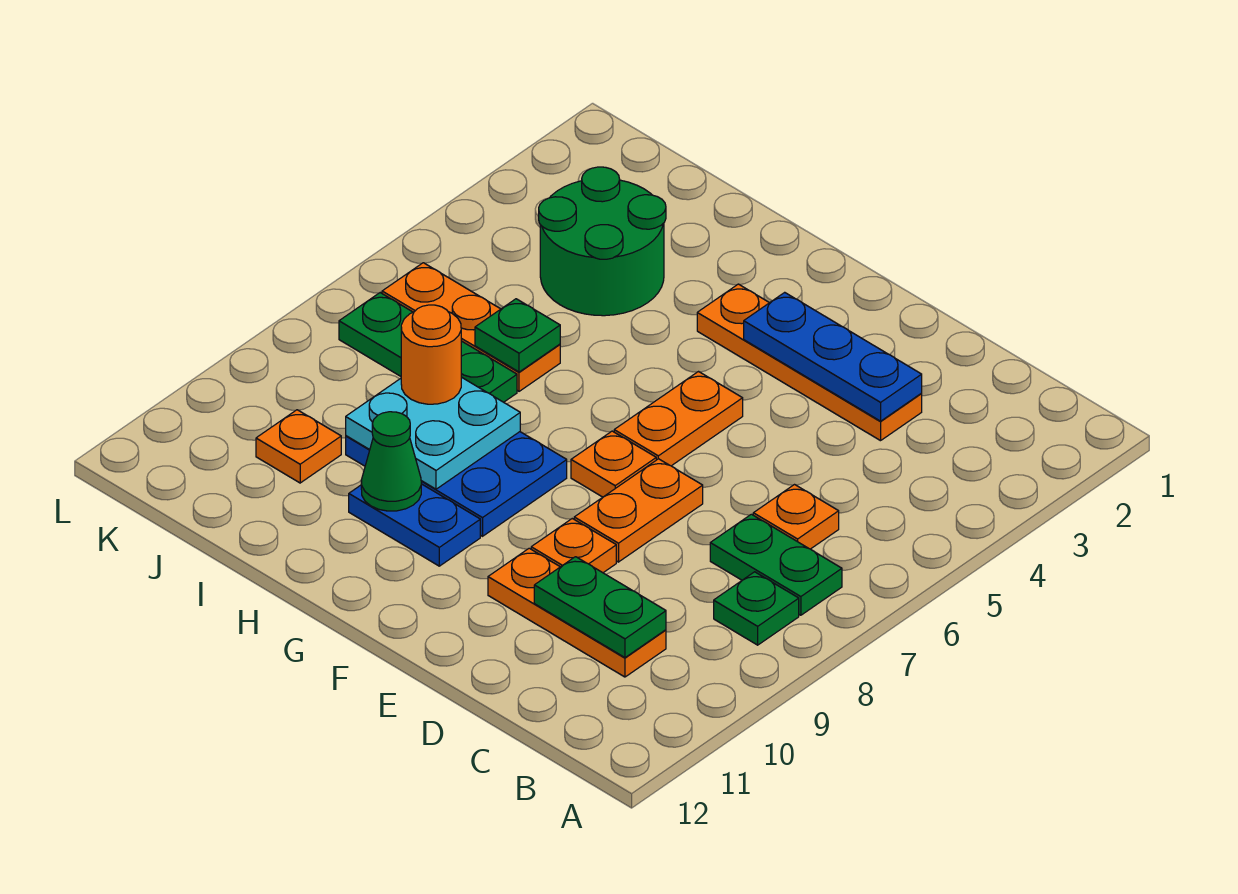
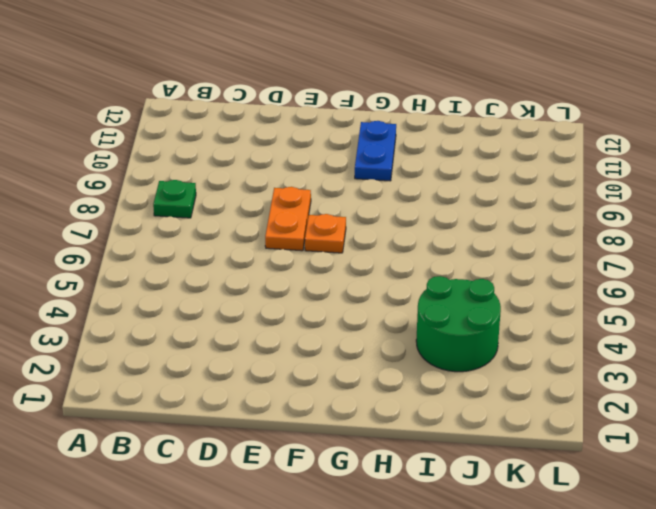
blue plate G10:G11 level 1 -> blue plate G10:H10 level 1
none -> green plate B7:C7 level 1
none -> orange plate C6 level 1
none -> orange plate C10:E10 level 1

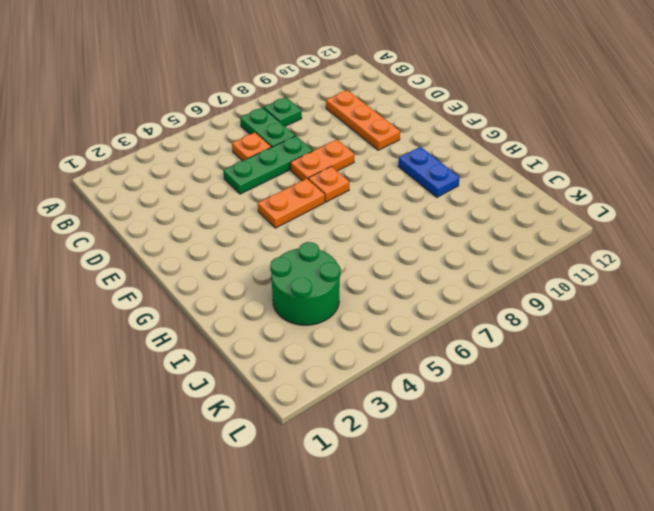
green plate D5:D7 level 1 -> green plate I7:K7 level 1
none -> orange plate D3:G3 level 1
none -> orange plate E9 level 1
none -> blue plate G8:I9 level 1

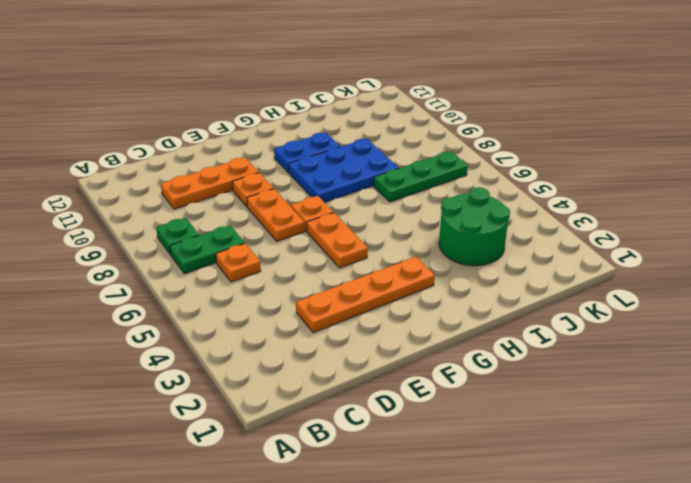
none -> orange plate I6:K6 level 1
none -> orange plate J10 level 1
none -> green plate C10:D10 level 2

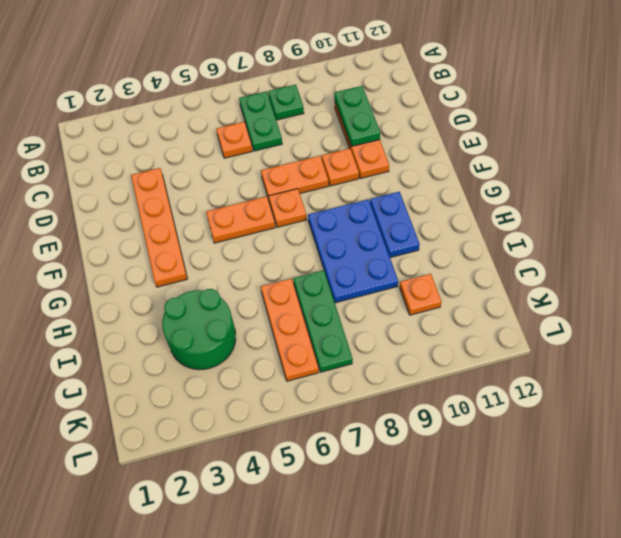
none -> blue plate D3:F3 level 2
none -> cyan plate H8:I9 level 2
none -> green cone H10 level 2

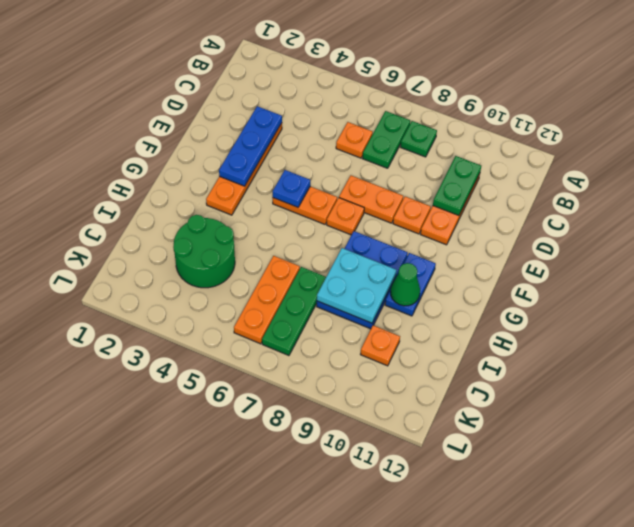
blue plate F5 level 2 -> none
none -> green plate I6 level 2
none -> orange round brick I8 level 3

